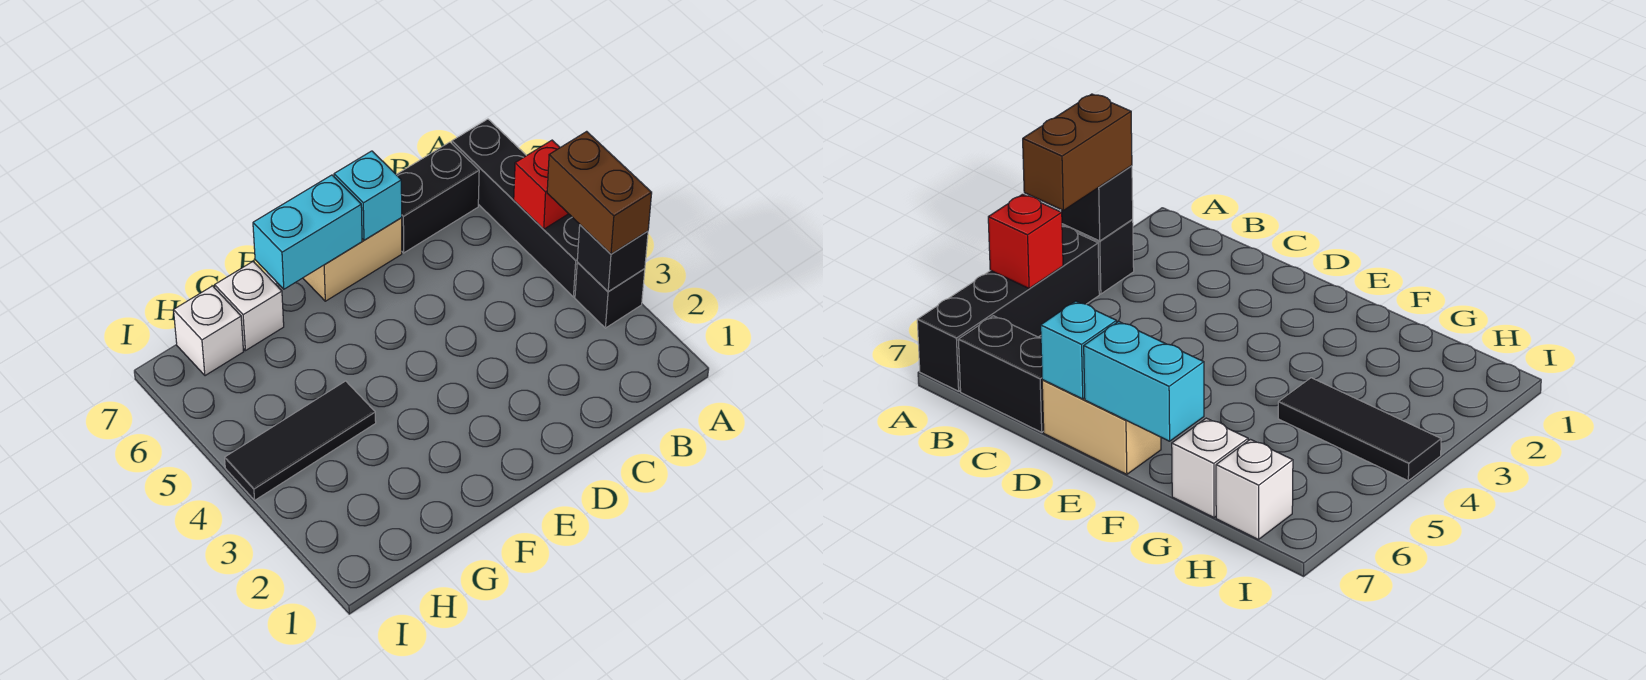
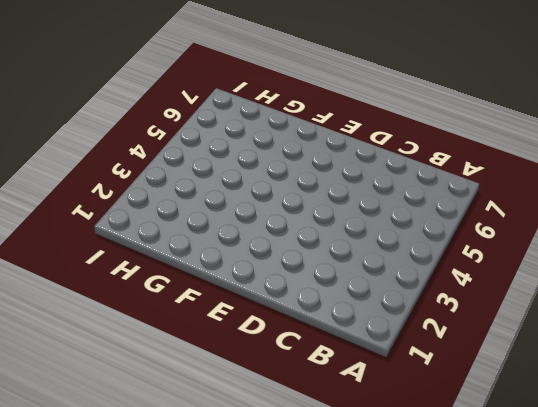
none -> black brick A3 level 1
none -> black brick A4:A7 level 1
none -> black brick B7:C7 level 1

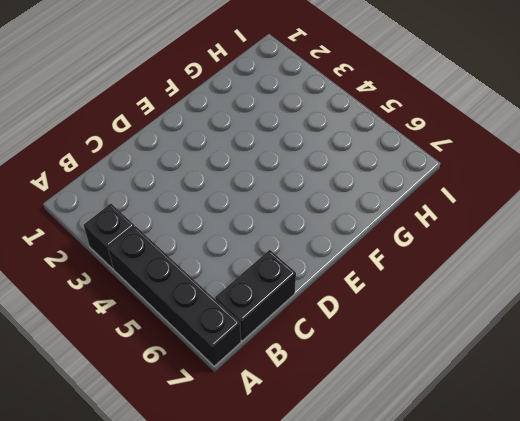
none -> tan brick D7:E7 level 1
none -> black tile G4:I4 level 1
none -> white brick G7 level 1

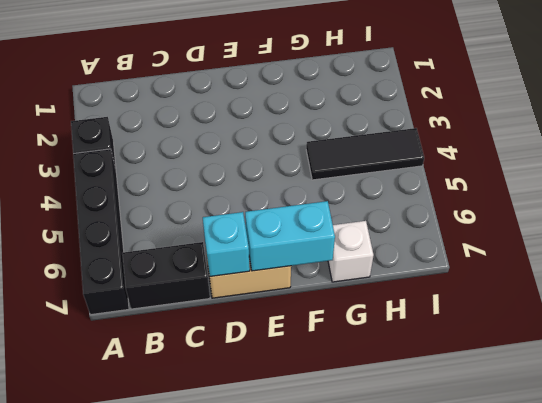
none -> white brick H7 level 1
none -> black brick A3 level 2
none -> red brick A5 level 2

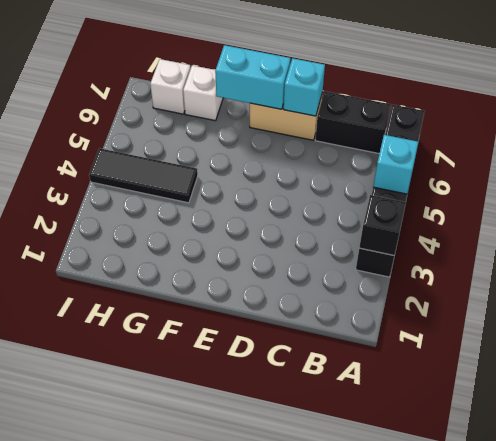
cyan brick A5 level 2 -> red brick A5 level 2
none -> brown brick A3:A4 level 3

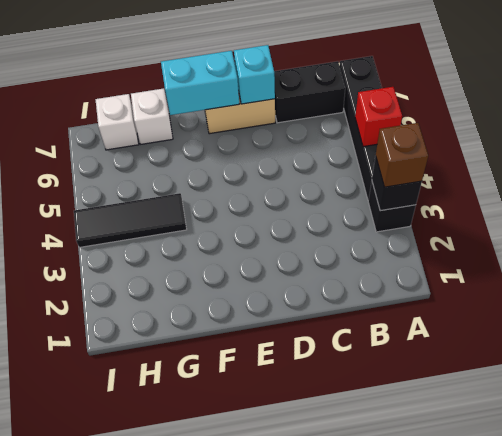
brown brick A3 level 3 -> brown brick A3:A4 level 3

